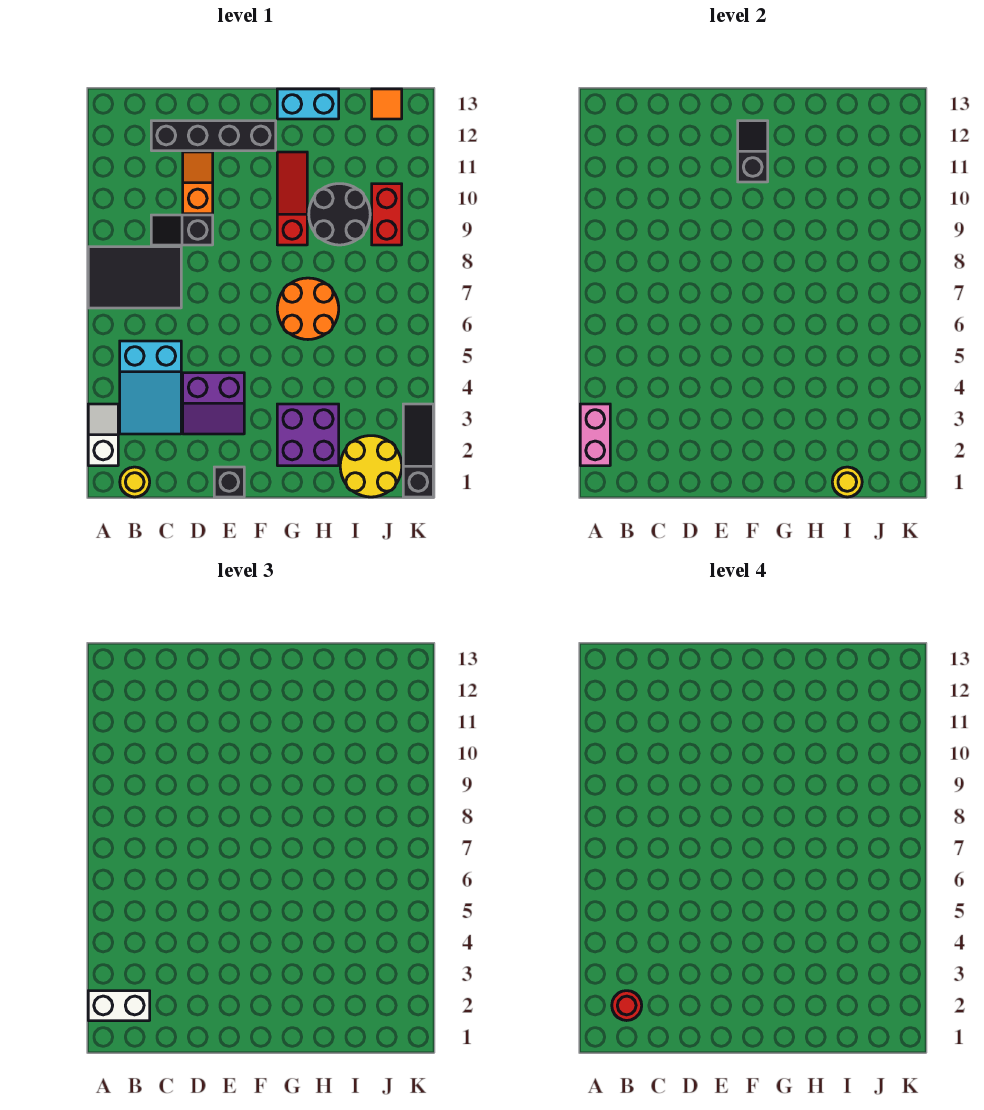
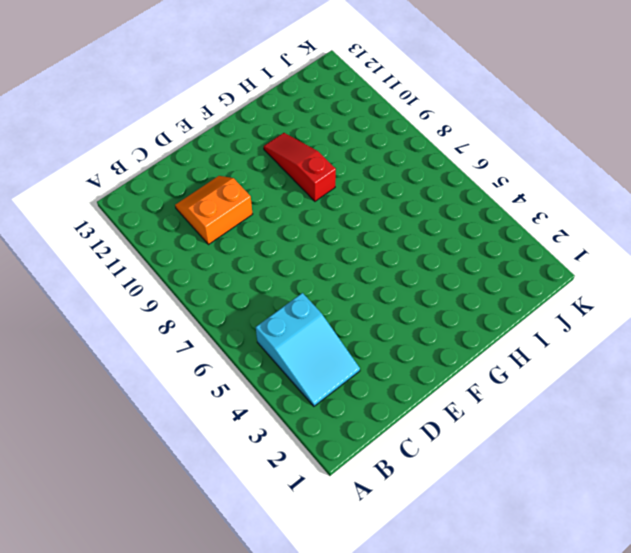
orange slope C10:D11 level 1 top 10 -> orange slope D10:D11 level 1 top 10
none -> white slope A2:A3 level 1 top 2
none -> black tile A7:C8 level 1
none -> yellow round brick B1 level 1

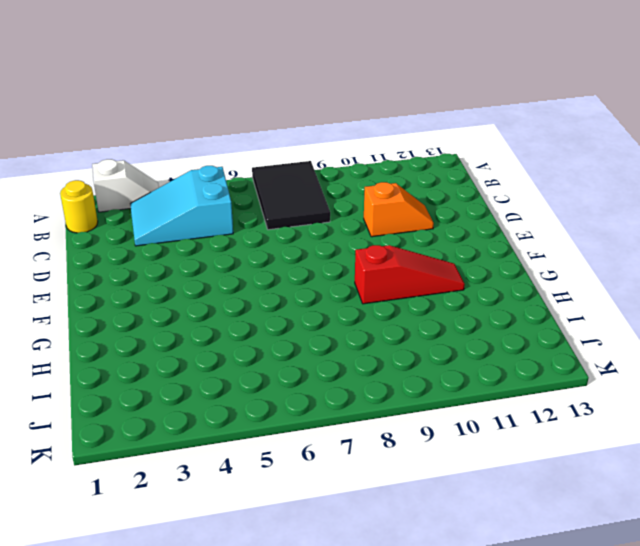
none -> black slope C9:D9 level 1 top D
none -> black brick C12:F12 level 1
none -> purple slope D3:E4 level 1 top 4

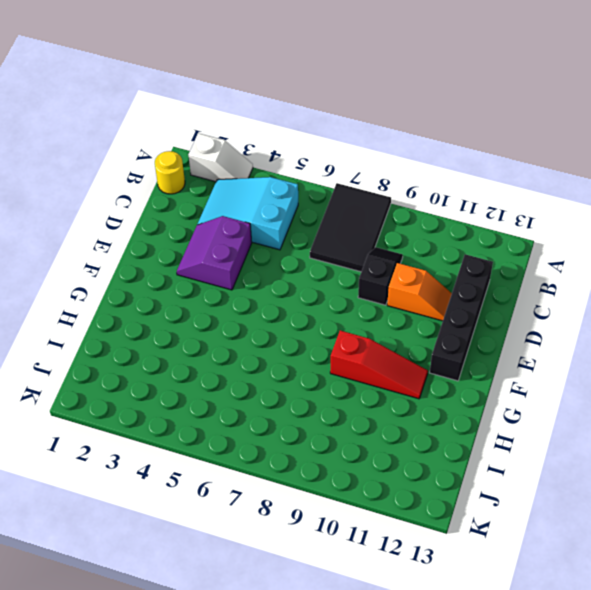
none -> black brick E1 level 1
none -> purple brick G2:H3 level 1
none -> orange round brick G6:H7 level 1

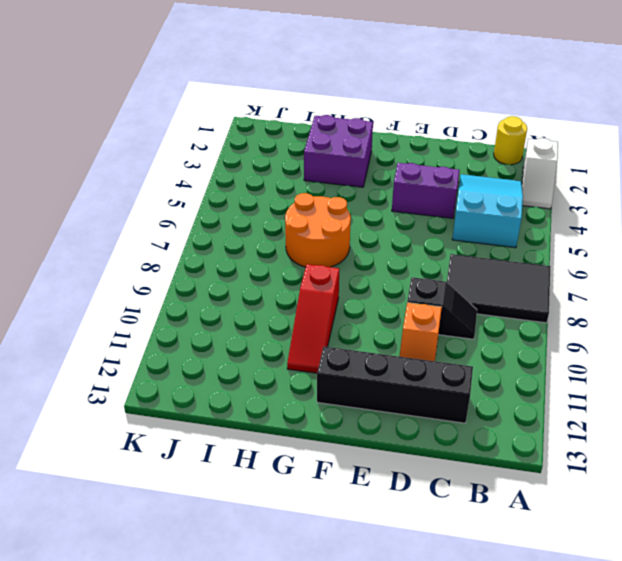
none -> black brick E1 level 1
none -> cyan brick G13:H13 level 1
none -> black round brick H9:I10 level 1

